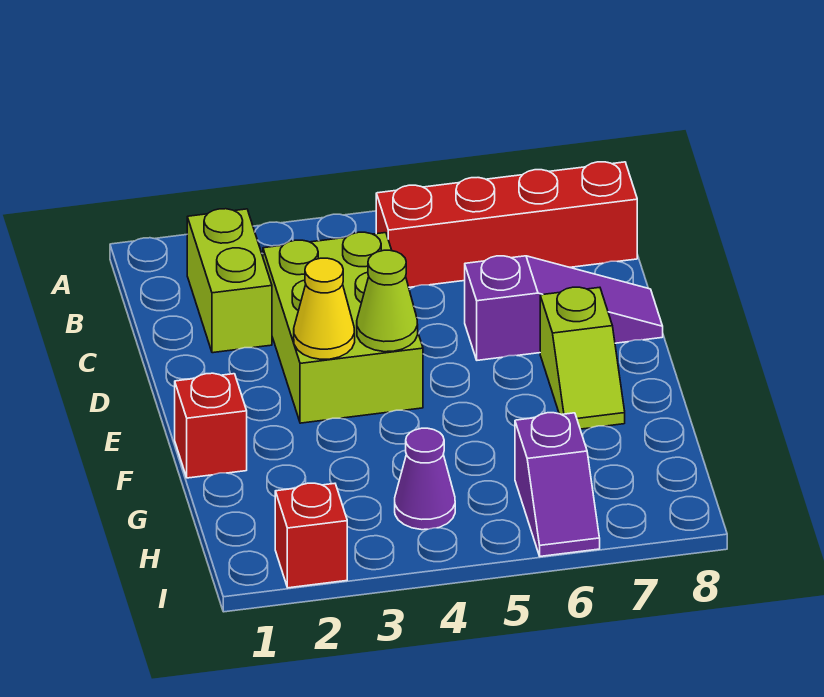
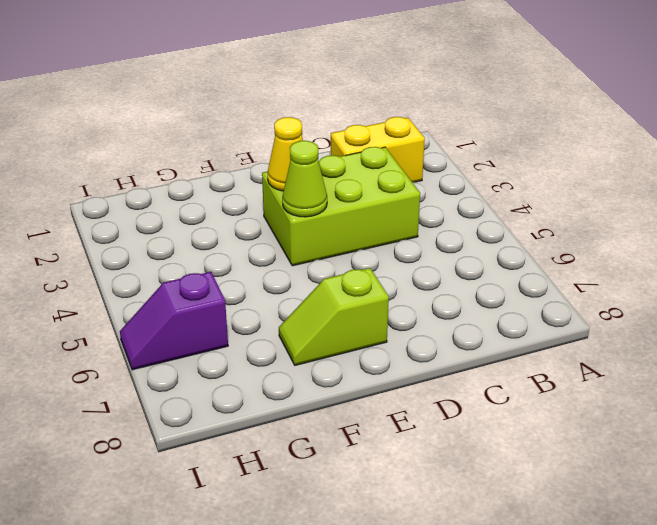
yellow brick B2:C2 level 1 -> lime brick B2:C2 level 1
none -> red brick B5:B8 level 1
none -> purple slope D6:D8 level 1 top 6

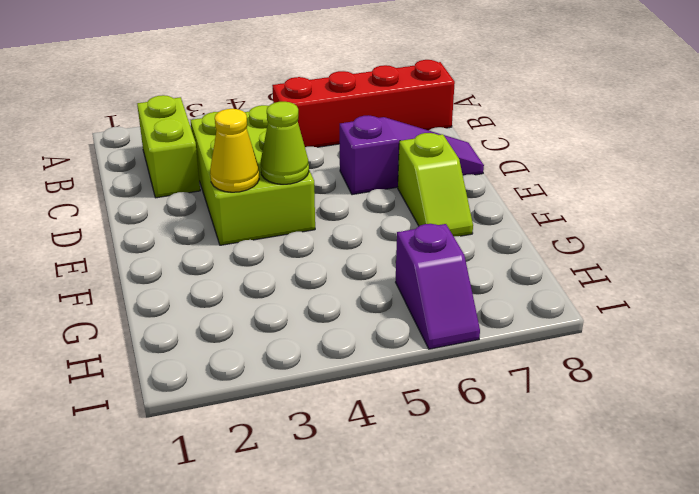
none -> red brick F1 level 1
none -> purple cone H4 level 1

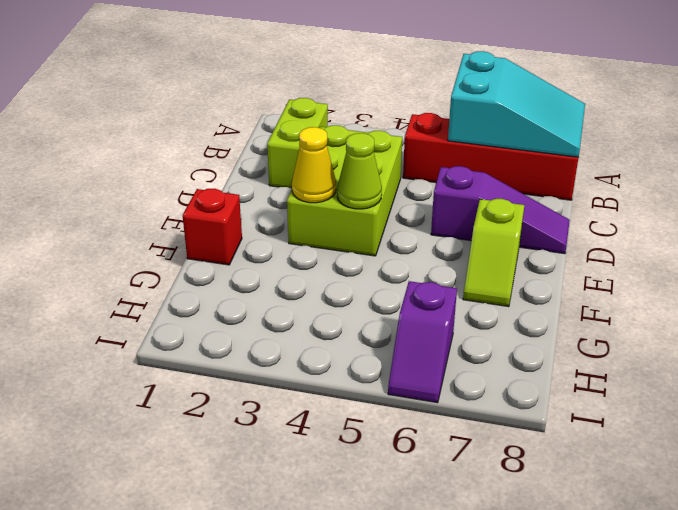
cyan slope A6:B8 level 2 top 6 -> none
none -> purple cone H4 level 1
none -> red brick I2 level 1

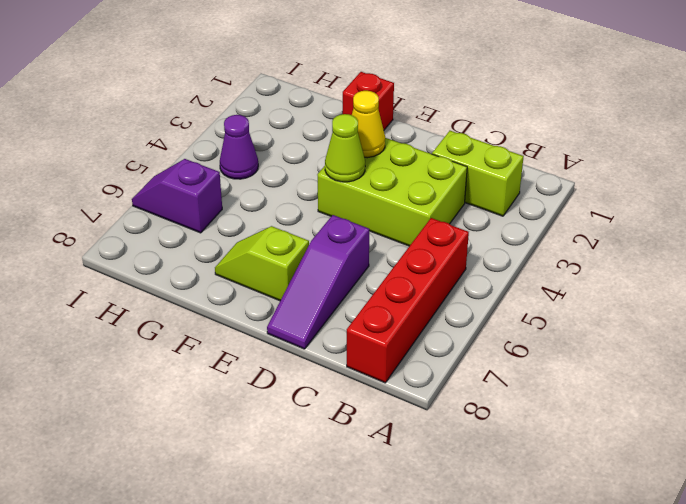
none -> red brick I2 level 1

